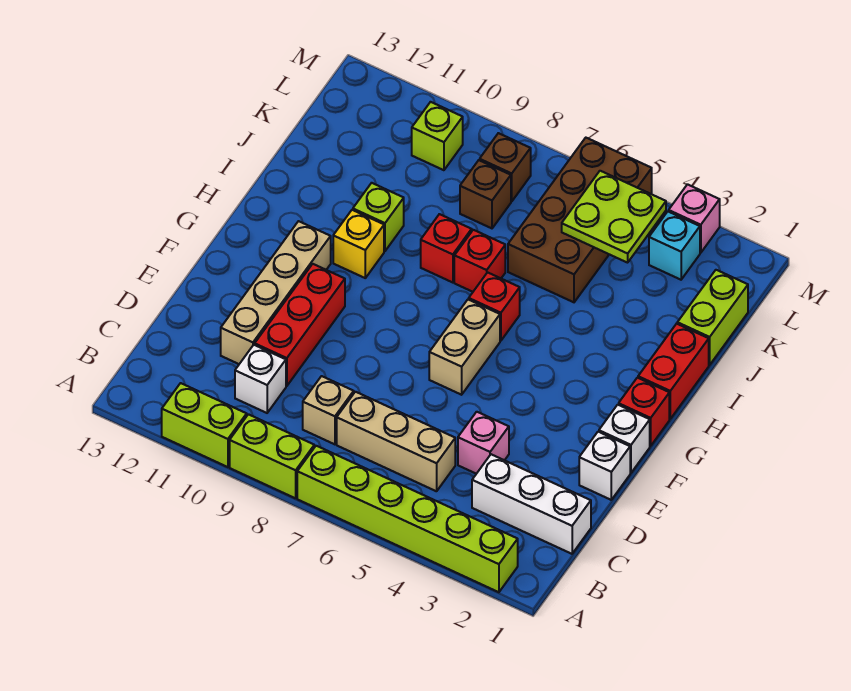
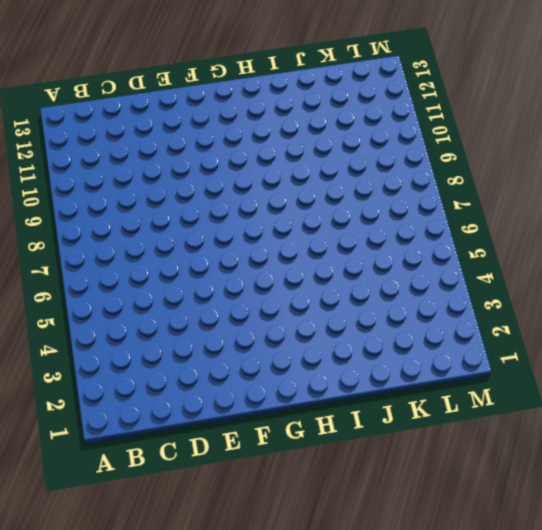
none -> lime brick A2:A7 level 1
none -> lime brick A8:A9 level 1
none -> lime brick A10:A11 level 1

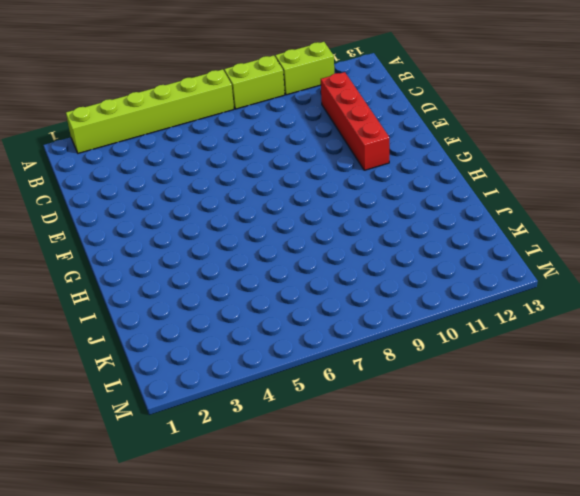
red brick C11:F11 level 1 -> tan brick D11:G11 level 1
none -> white brick C1:C3 level 1
none -> tan brick C5:C7 level 1
none -> tan brick C8 level 1

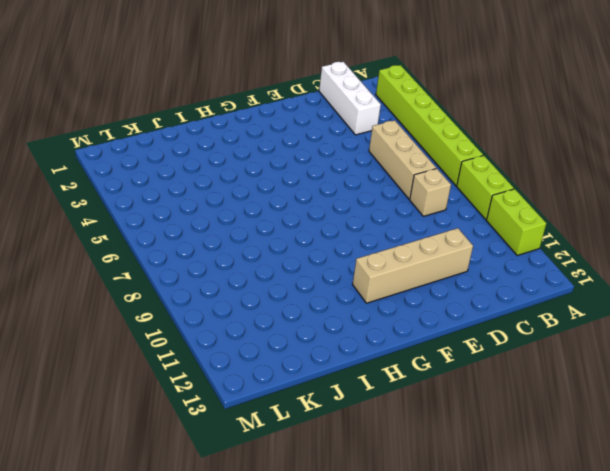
none -> white brick C10 level 1
none -> pink brick D4 level 1
none -> red brick D10:F10 level 1

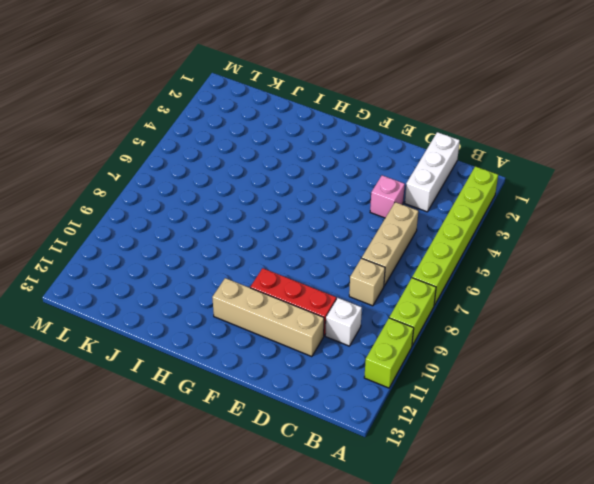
none -> white brick E1 level 1
none -> white brick F1 level 1
none -> tan brick F6:G6 level 1

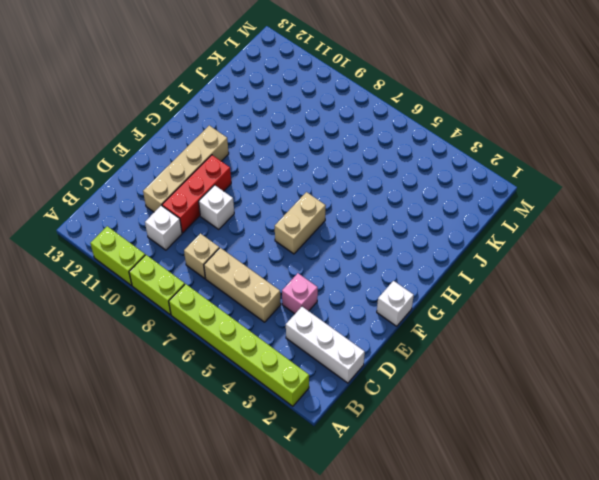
white brick E9 level 1 -> white brick E1 level 1
none -> red brick G1 level 1
none -> red brick H1:I1 level 1
none -> red brick H6 level 1

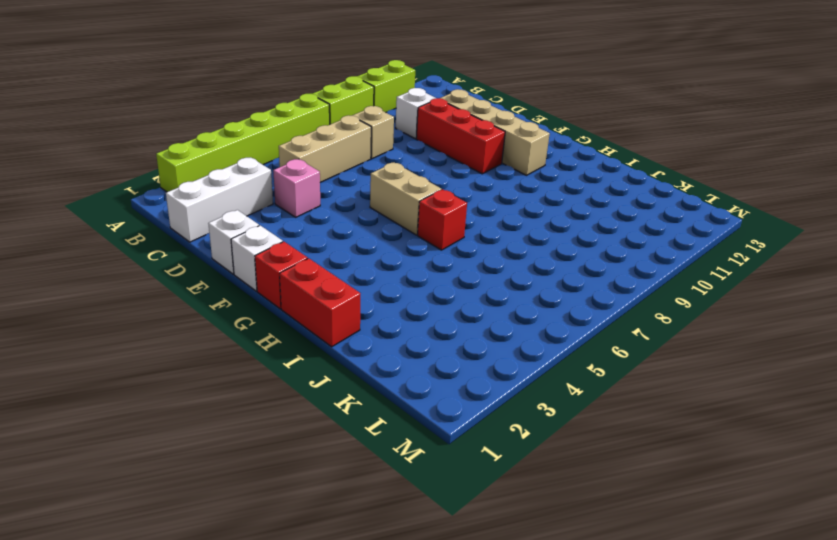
none -> yellow brick H10 level 1
none -> red brick I7 level 1
none -> red brick I8 level 1

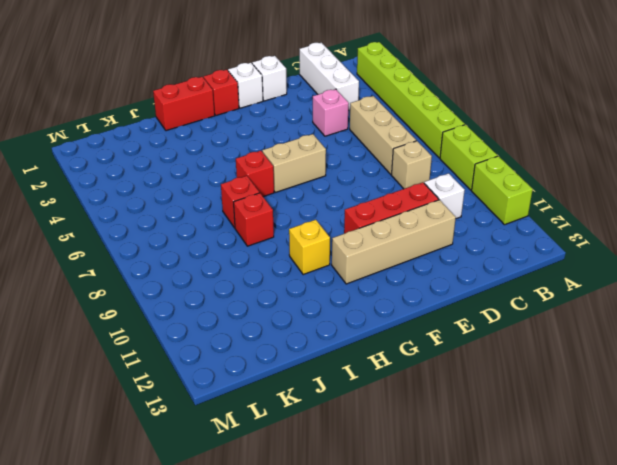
none -> lime brick I10 level 1
none -> lime brick J1:K1 level 1
none -> brown brick J5:M6 level 1

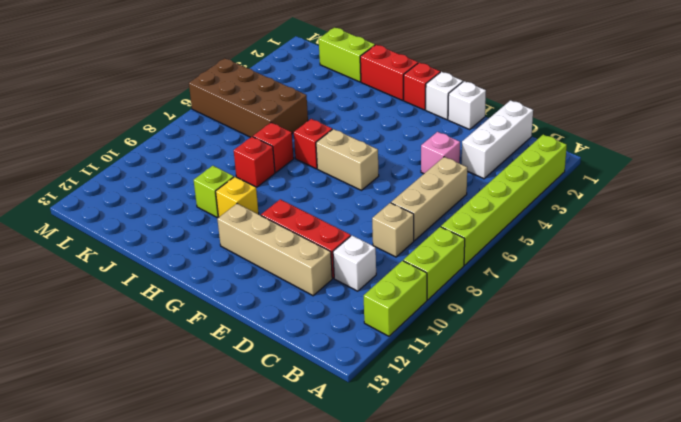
none -> brown brick K8 level 1
none -> cyan brick L3 level 1
none -> brown brick L8 level 1

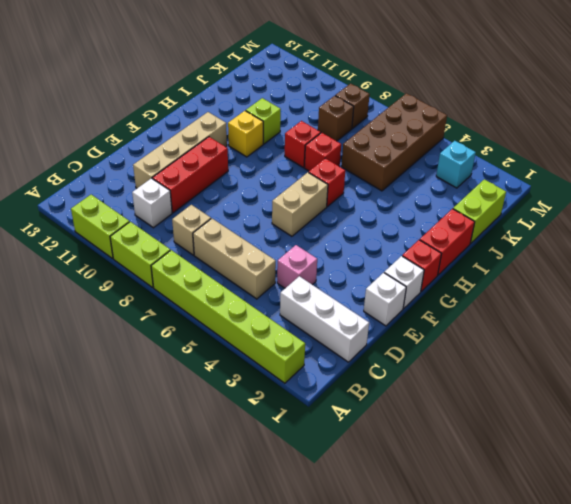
none -> lime brick L10 level 1
none -> pink brick M3 level 1
none -> lime plate K4:L5 level 2

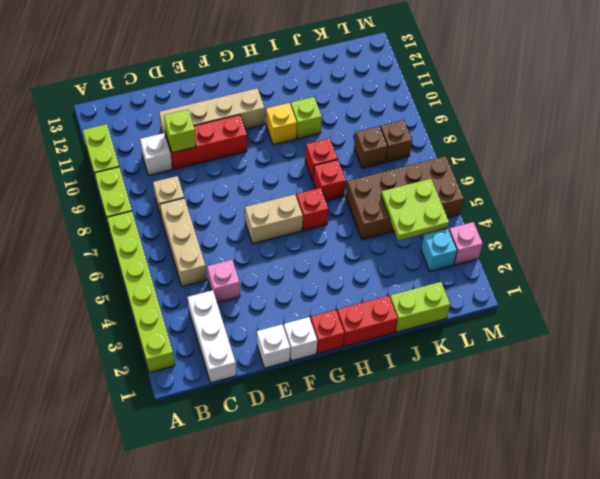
lime brick D10 level 2 -> lime brick L10 level 1

